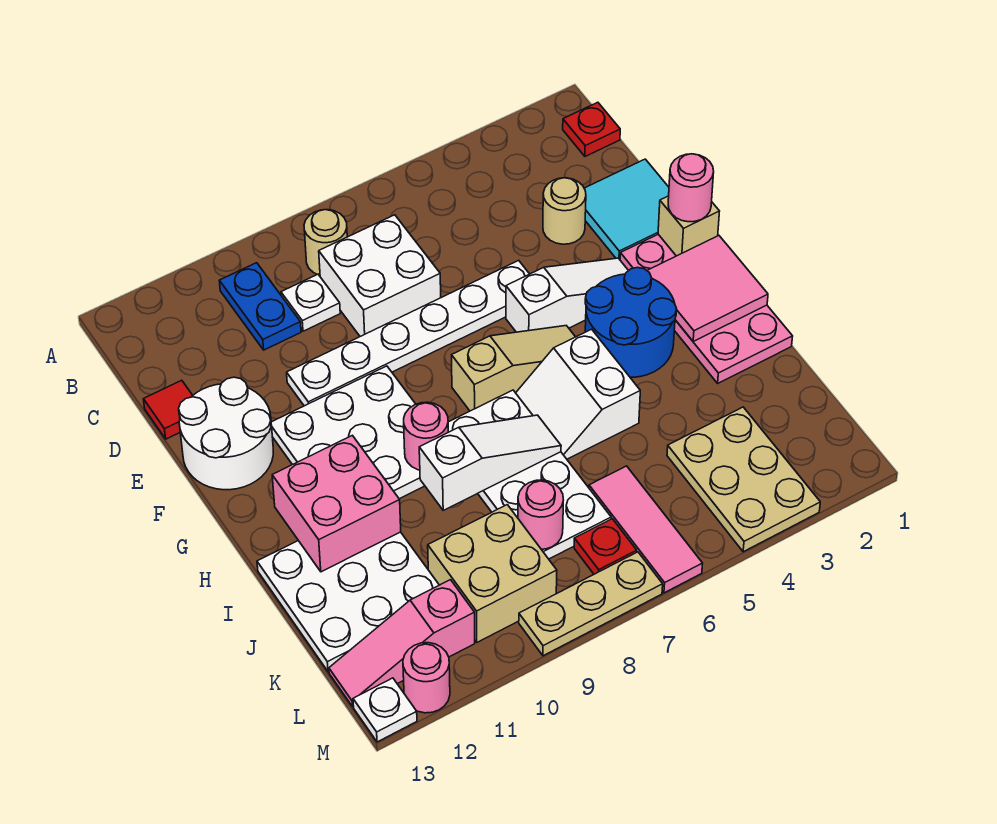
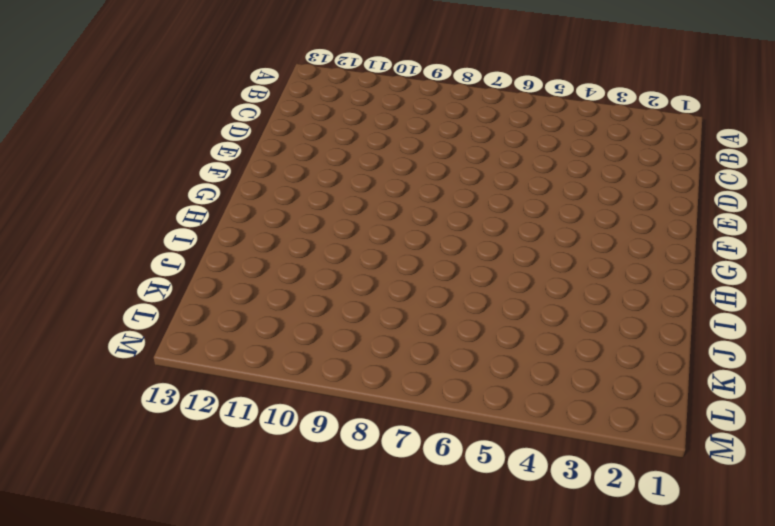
none -> red plate B1 level 1
none -> tan round brick B8 level 1
none -> blue plate B10:C10 level 1
none -> white brick C7:D8 level 1

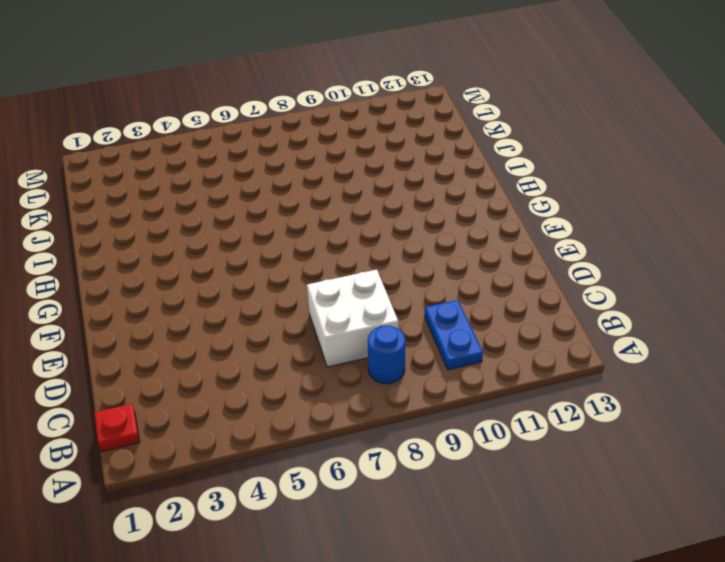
blue round brick B8 level 1 -> tan round brick B8 level 1
none -> white plate C9 level 1
none -> cyan tile D1:E2 level 1
none -> tan round brick D3 level 1
none -> red tile D13 level 1

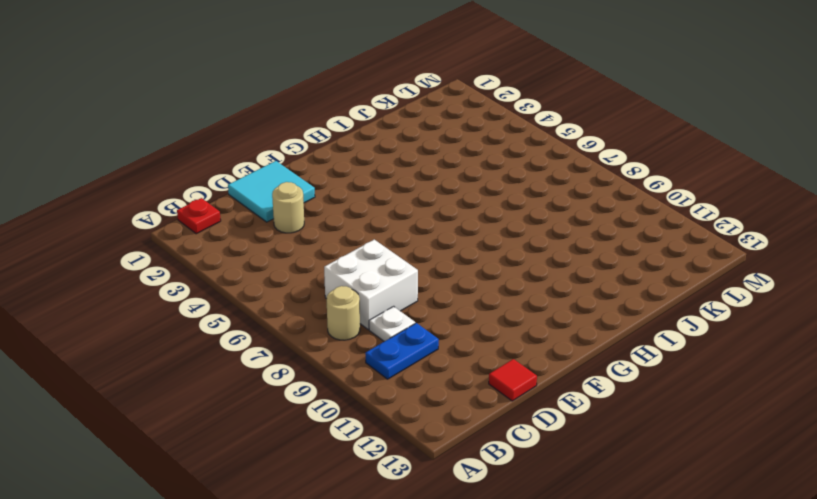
none -> white plate E5:E10 level 1
none -> white round brick E12:F13 level 1
none -> pink plate F1:I2 level 1
none -> white slope F3:F5 level 1 top 5

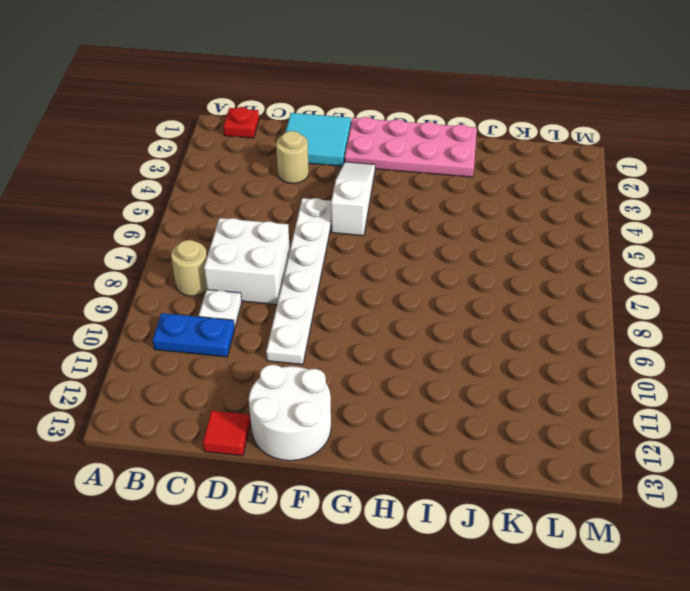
none -> white plate F9:H11 level 1
none -> blue round brick G3:H4 level 1
none -> tan slope G5:G7 level 1 top 7
none -> white slope H5:I6 level 1 top 5

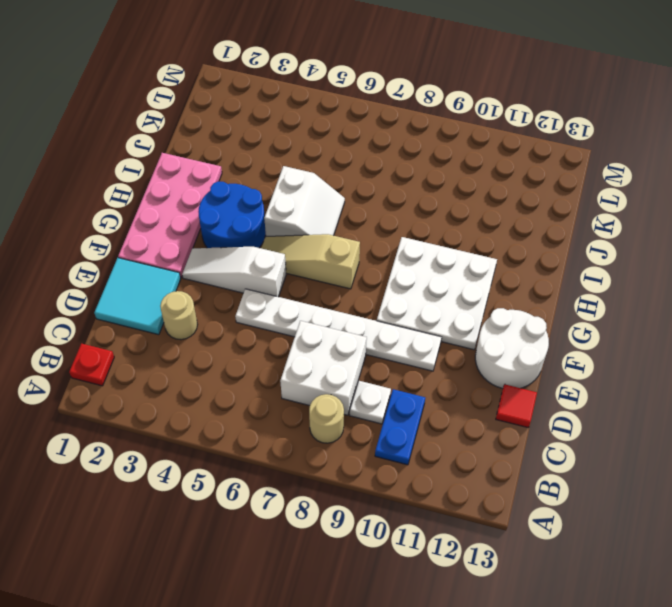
none -> white plate H7:K8 level 1
none -> white plate I11:K13 level 1
none -> tan plate K3:M4 level 1
none -> pink tile K6:M6 level 1

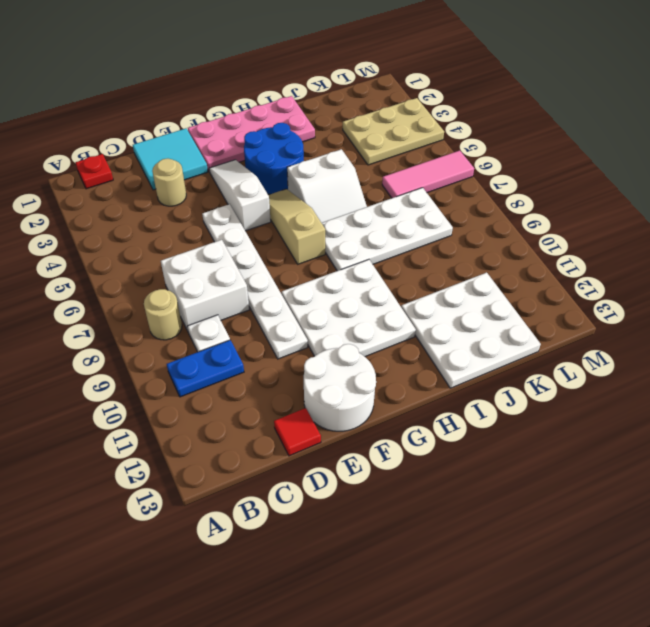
none -> tan brick K9:L10 level 1
none -> red plate L7 level 1
none -> pink slope L11:L13 level 1 top 11
none -> tan plate M7:M9 level 1

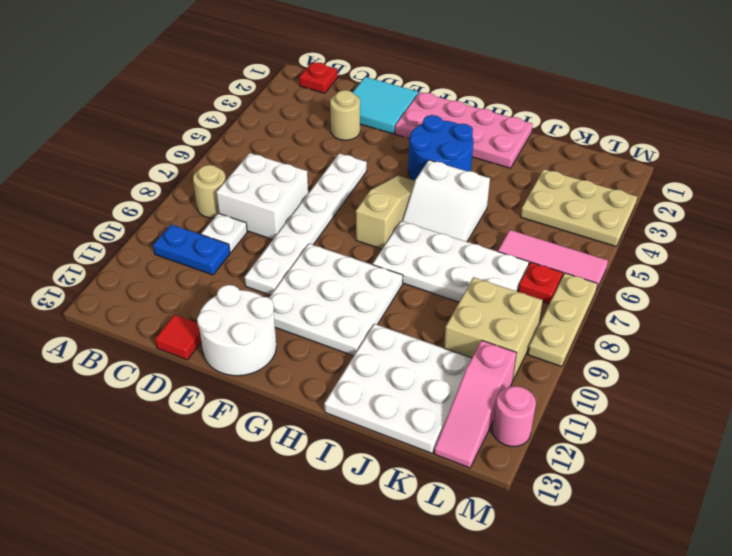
none -> white slope F3:F5 level 1 top 5
none -> white plate M13 level 1
none -> tan brick F1 level 2
none -> pink tile G1:H2 level 2

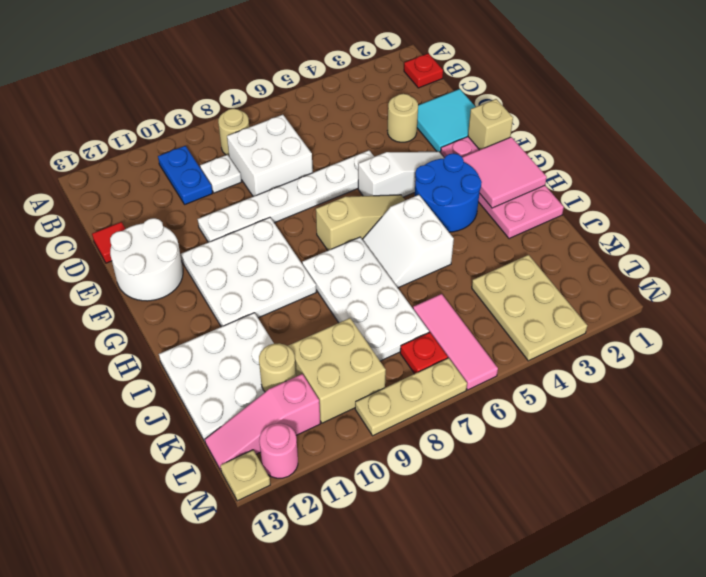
tan round brick K11 level 2 -> none
tan plate M13 level 1 -> white plate M13 level 1
none -> pink round brick H9 level 2
none -> pink brick H11:I12 level 2
none -> white slope I7:I9 level 2 top 9
none -> pink round brick K8 level 2

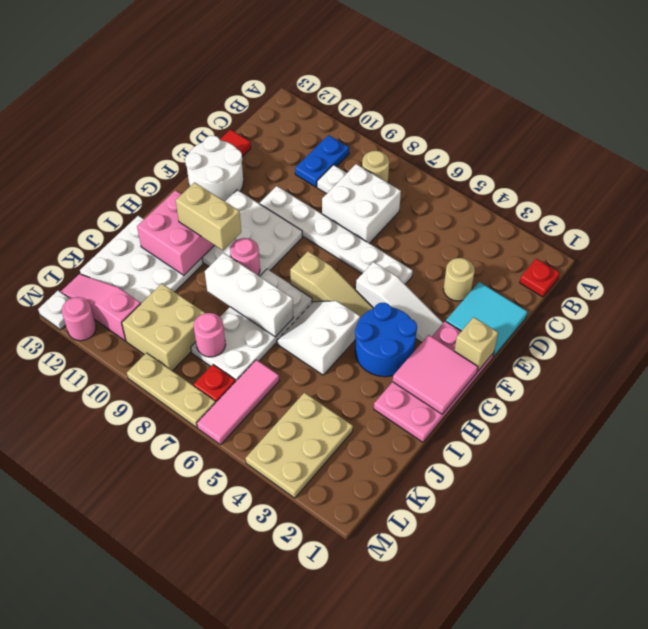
tan brick H10:H11 level 3 -> none
white brick I7:I9 level 2 -> white slope I7:I9 level 2 top 9
none -> pink round brick F1 level 3

